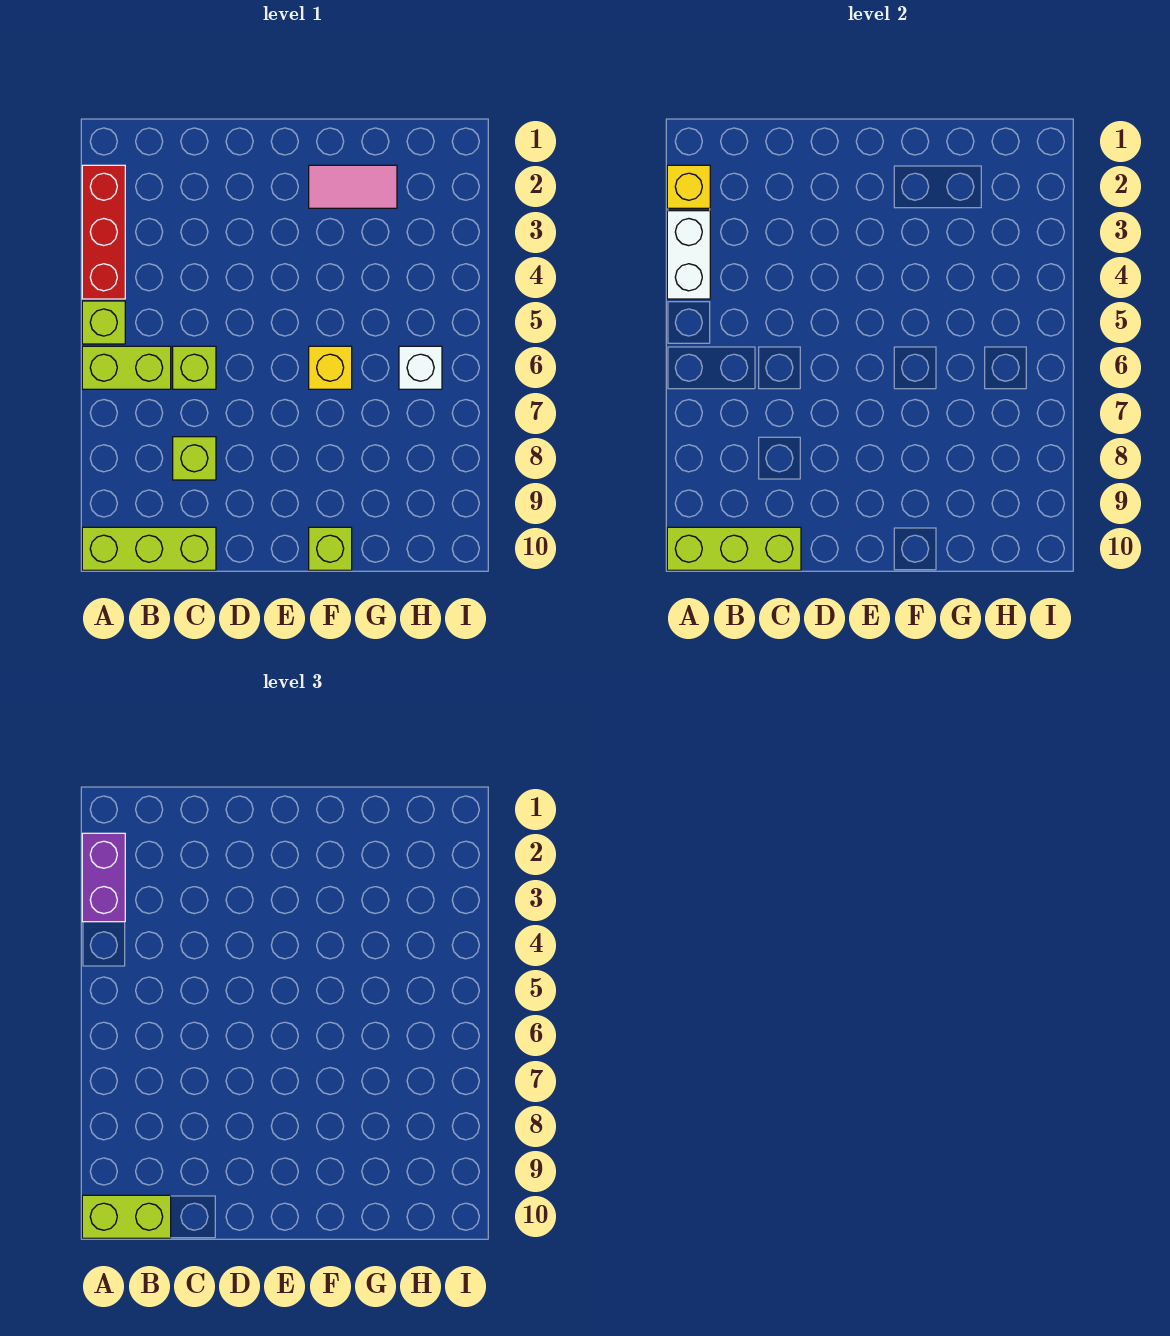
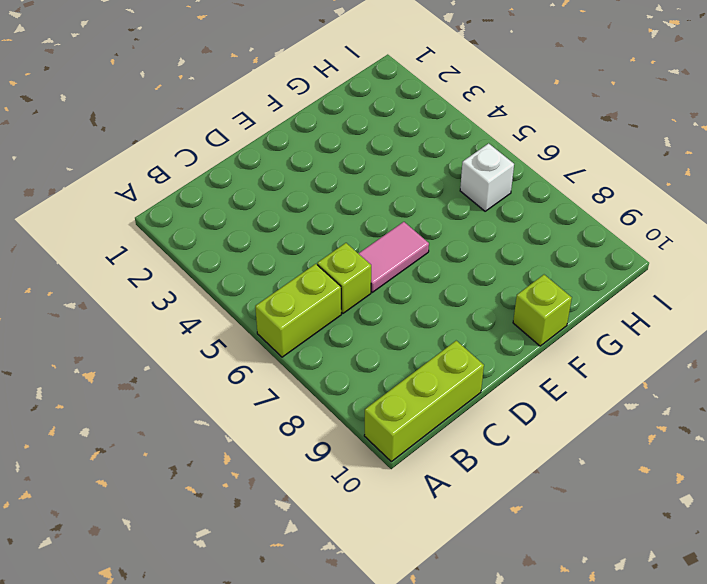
pink tile D6:E6 level 1 -> pink tile F2:G2 level 1
none -> red brick A2:A4 level 1
none -> lime brick A5 level 1
none -> lime brick C8 level 1

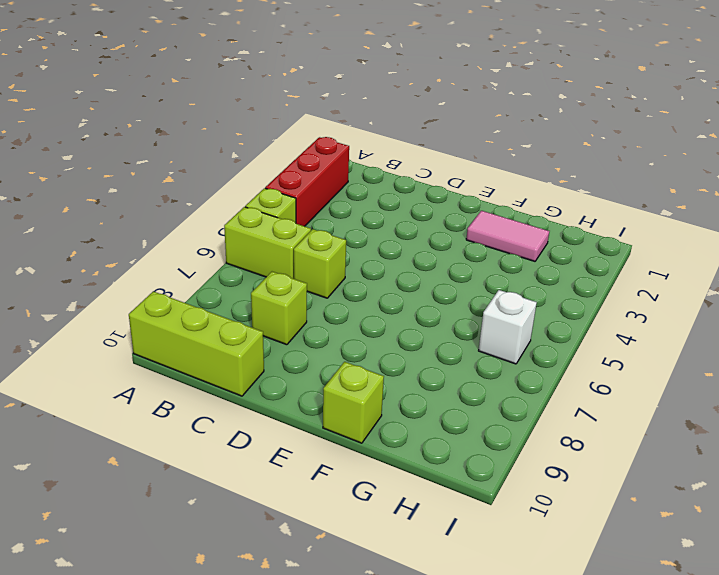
none -> yellow brick F6 level 1
none -> yellow brick A2 level 2
none -> white brick A3:A4 level 2

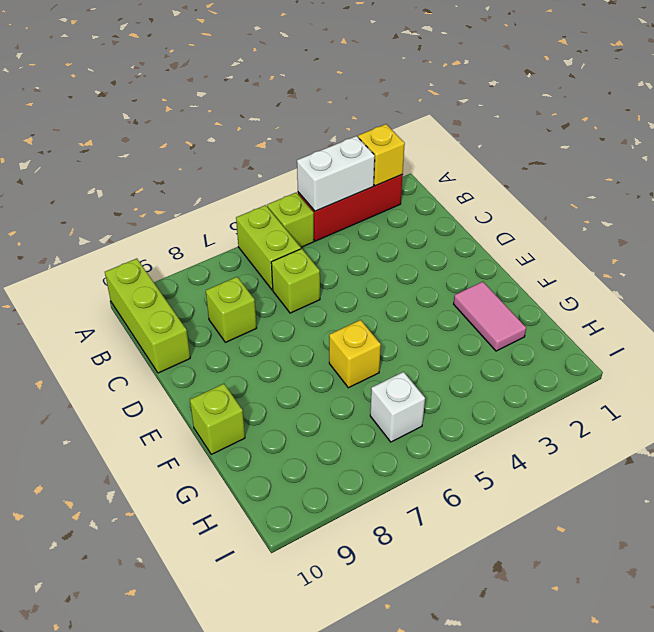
none -> lime brick A10:C10 level 2
none -> purple brick A2:A3 level 3
none -> lime brick A10:B10 level 3

